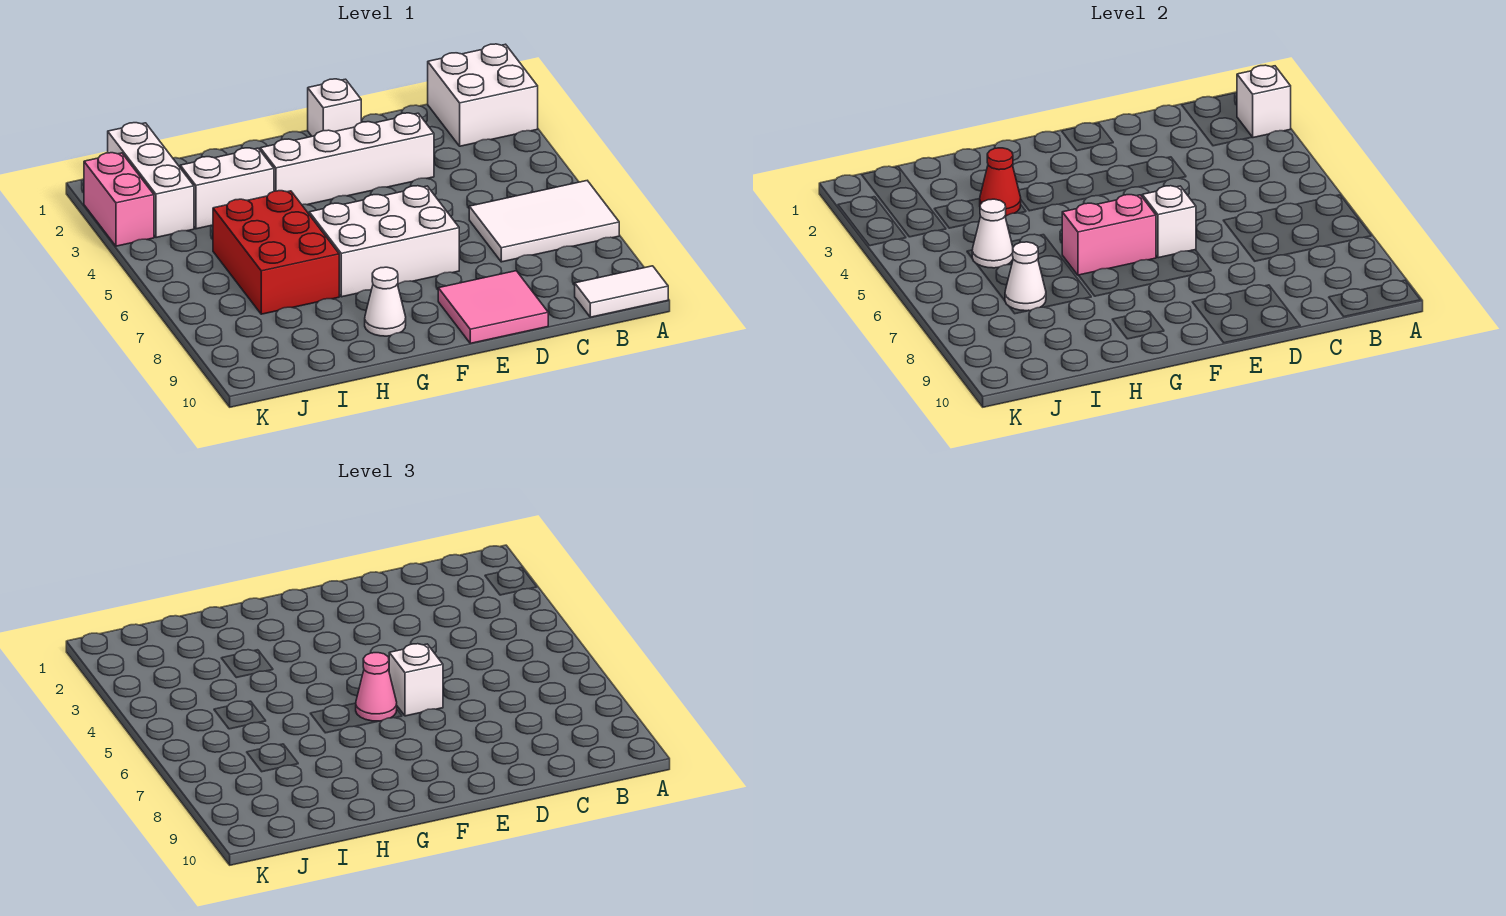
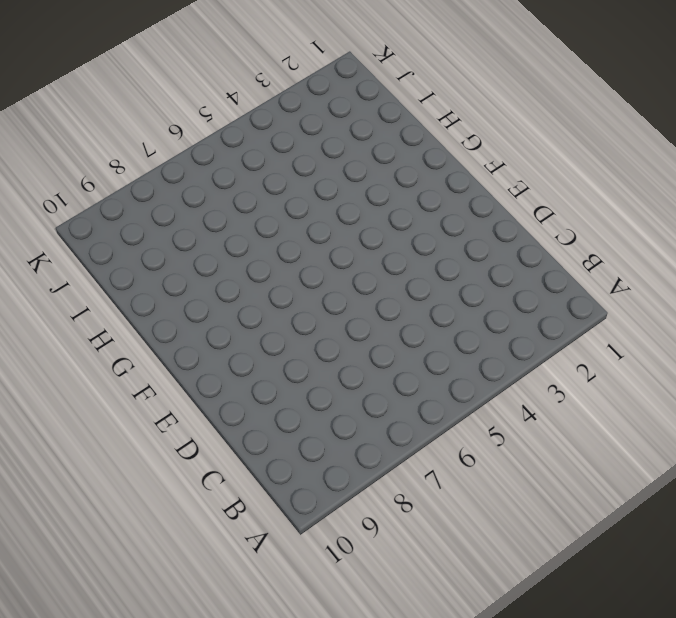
none -> white brick A1:B2 level 1
none -> white tile A6:C7 level 1
none -> white tile A10:B10 level 1

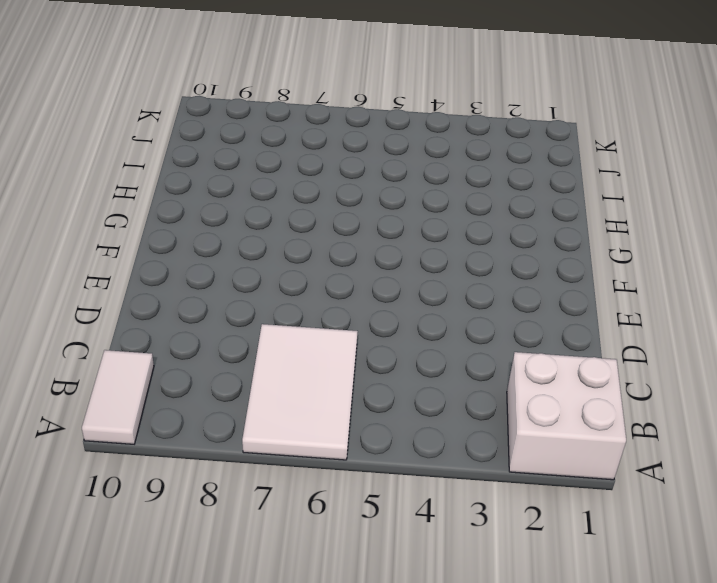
none -> white brick D3:G3 level 1
none -> pink tile D9:E10 level 1
none -> white brick E1 level 1

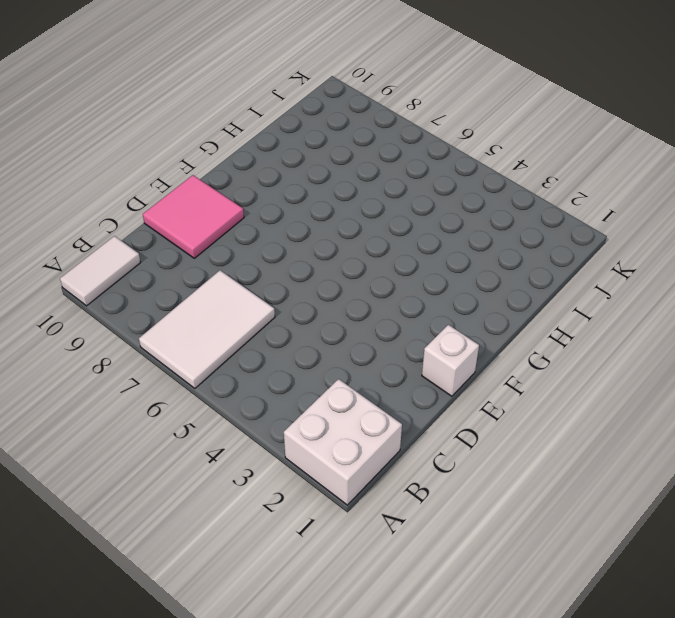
none -> white brick D3:G3 level 1
none -> white brick E6:G7 level 1
none -> white cone G9 level 1

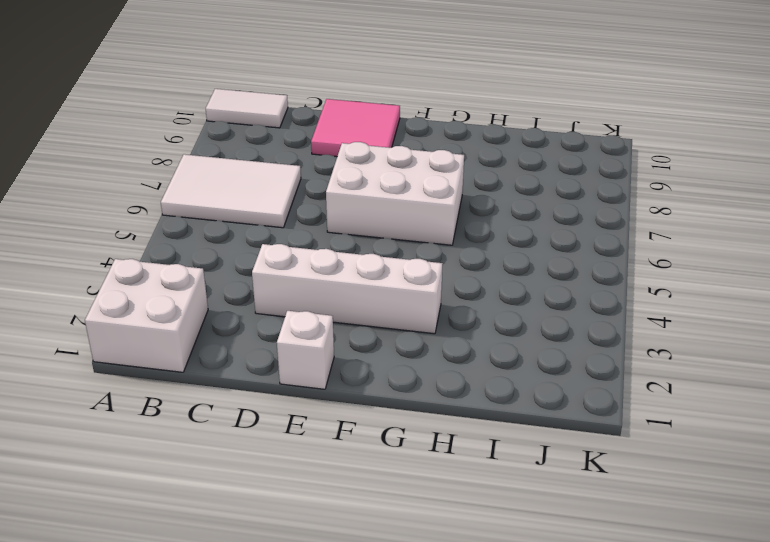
none -> white cone G9 level 1
none -> white brick H3:I3 level 1
none -> red brick H5:I7 level 1

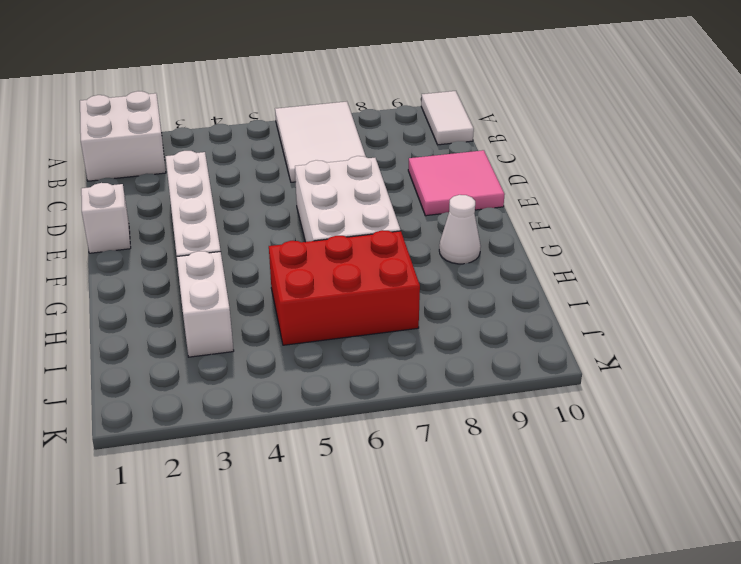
none -> white brick J1:J3 level 1
none -> pink brick K2:K3 level 1
none -> white brick A2 level 2

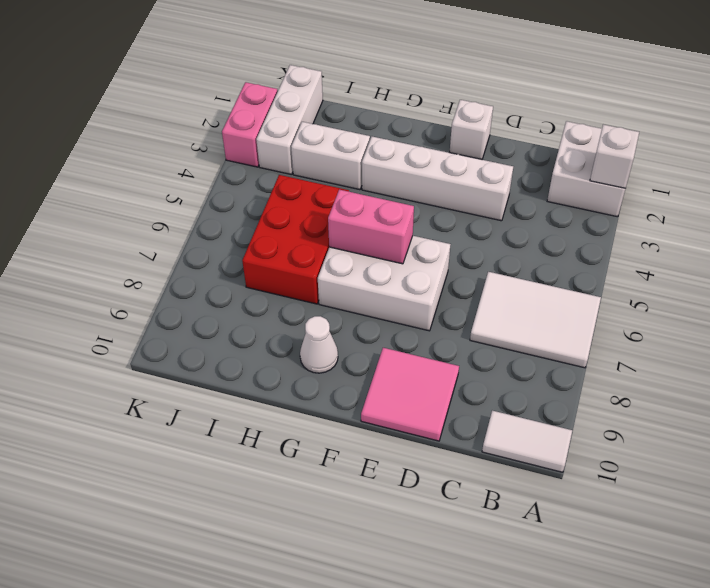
none -> white brick E6 level 2
none -> red cone H3 level 2
none -> white cone I5 level 2

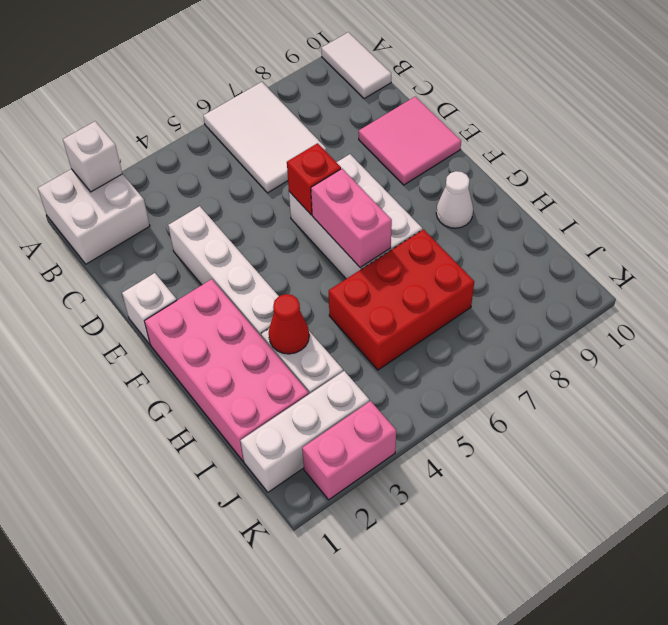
red brick E6 level 2 -> white brick E6 level 2
pink brick F1:I2 level 1 -> none
none -> white cone I5 level 2
none -> white cone I7 level 2
none -> white brick E6 level 3

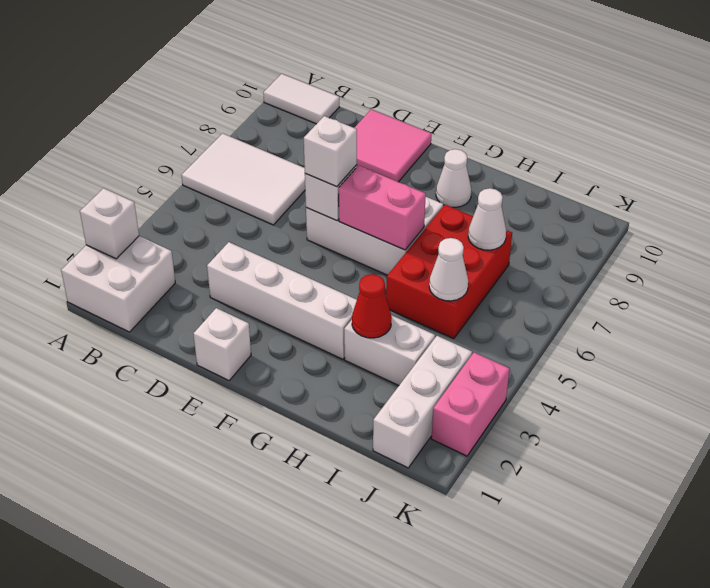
none -> pink cone F6 level 3

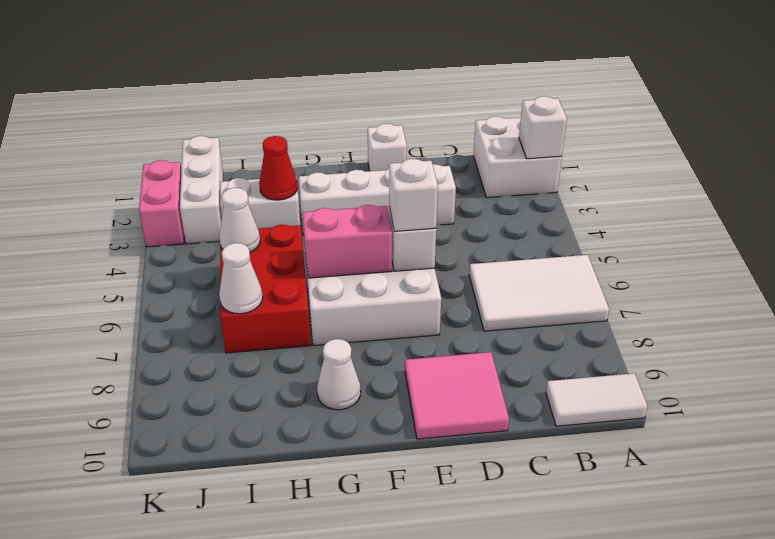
none -> pink cone F6 level 3

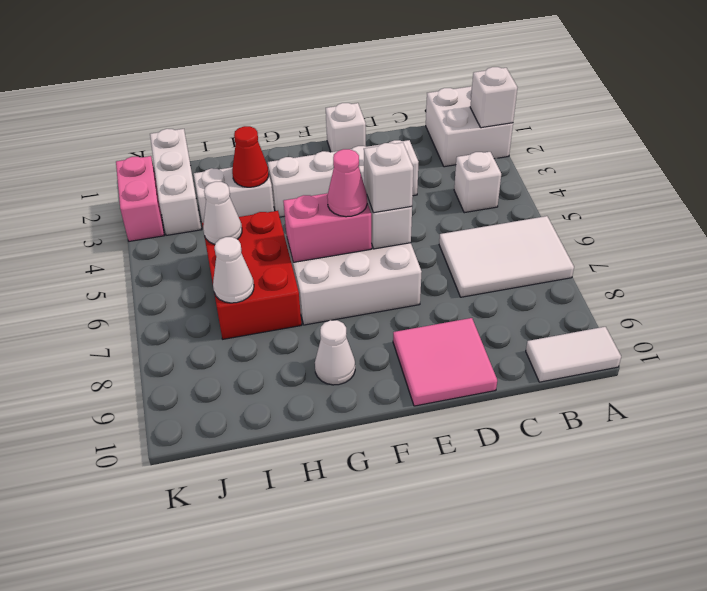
white brick B4 level 1 -> none

